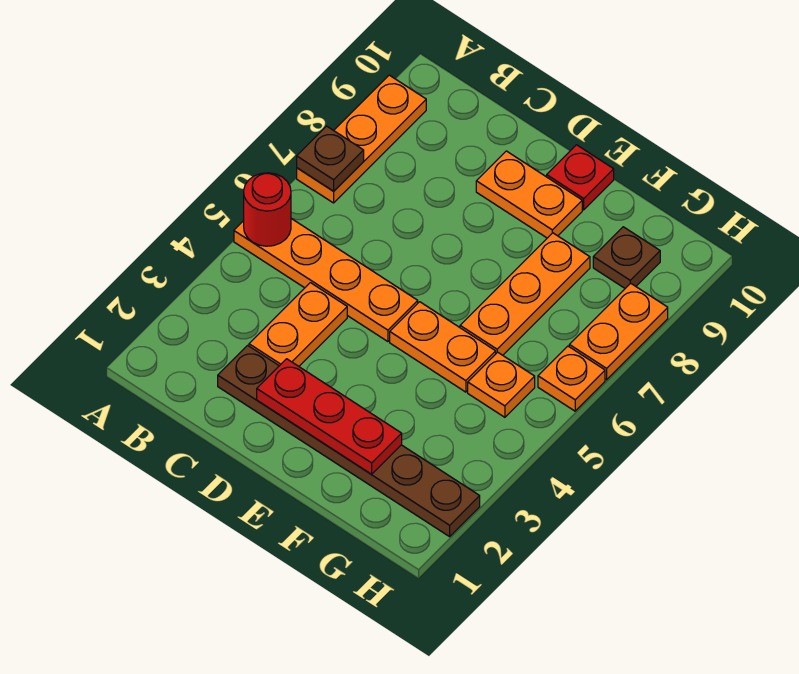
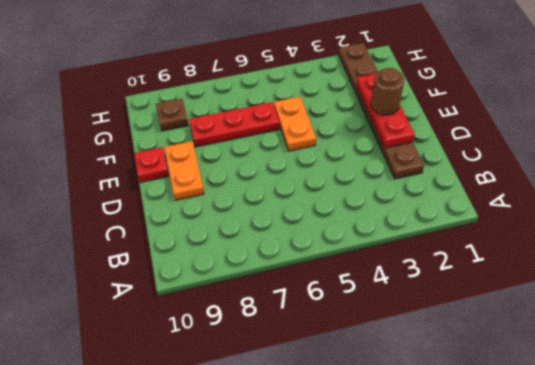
brown round brick E2 level 3 -> none
red plate F6:F8 level 1 -> orange plate F6:F8 level 1
none -> orange plate A5:D5 level 1
none -> orange plate A7:A9 level 1
none -> orange plate C3:C4 level 1

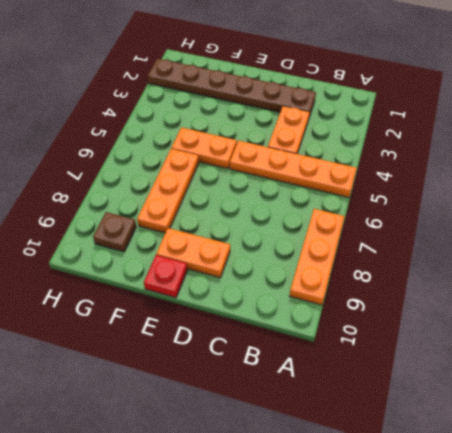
none -> orange plate G5 level 1
none -> orange plate H6 level 1
none -> orange plate H7:H8 level 1

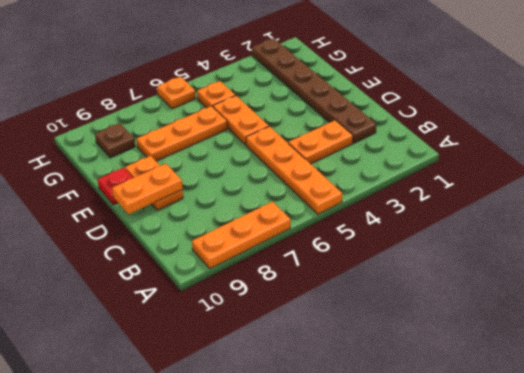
orange plate D9:D10 level 2 -> orange plate H7:H8 level 1
none -> red round brick A5 level 2
none -> brown plate A7 level 2
none -> red plate D2:F2 level 2

